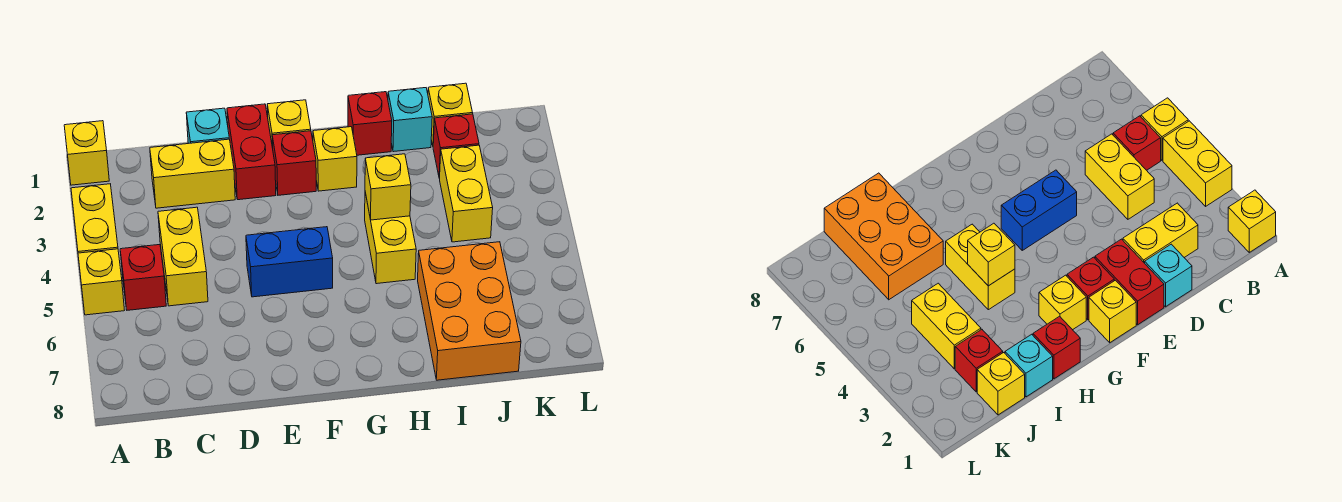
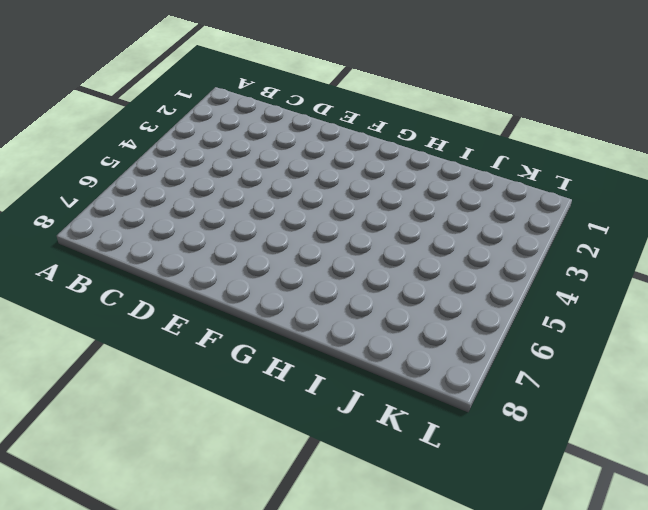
none -> yellow brick A1 level 1
none -> yellow brick A3:A4 level 1
none -> yellow brick A5 level 1

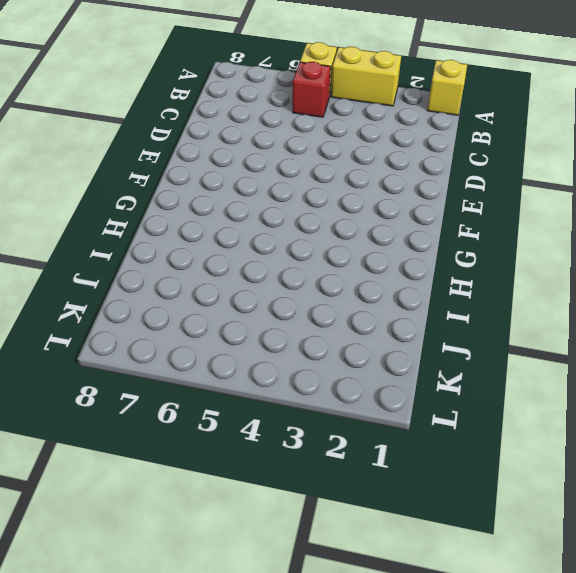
none -> yellow brick C2:D2 level 1
none -> yellow brick C4:C5 level 1
none -> cyan brick D1 level 1

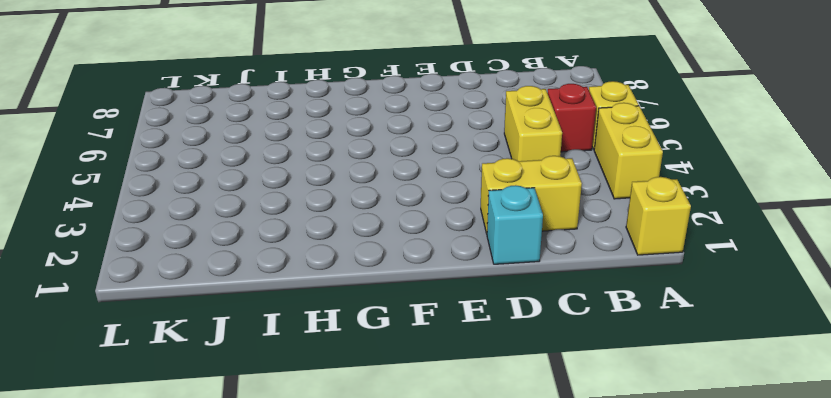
none -> red brick E1:E2 level 1
none -> blue brick E5:F5 level 1
none -> yellow brick F1 level 1

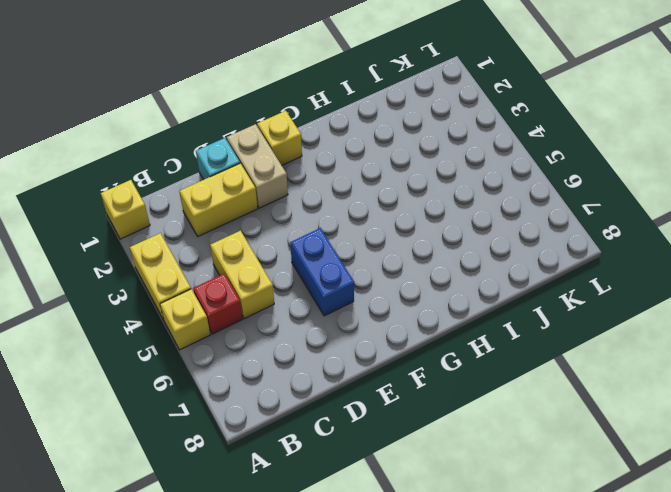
tan brick E1:E2 level 1 -> red brick E1:E2 level 1
blue brick E5:E6 level 1 -> blue brick E5:F5 level 1
none -> red brick F2 level 1
none -> yellow brick G2 level 1
none -> red brick H1 level 1

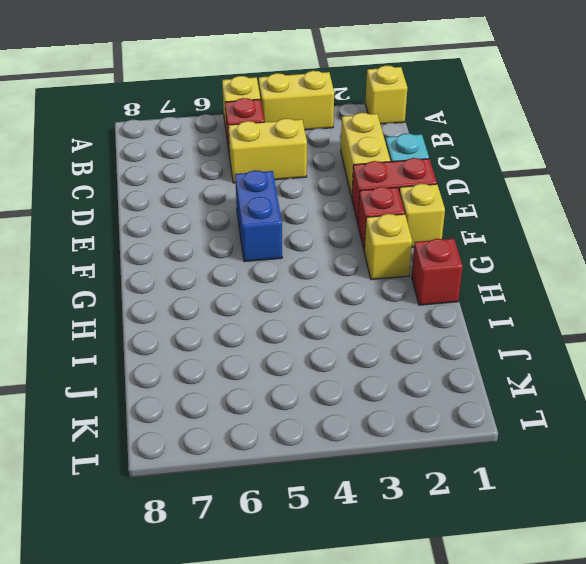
none -> yellow brick H4:H5 level 1
none -> cyan brick I1 level 1
none -> orange brick I6:J8 level 1

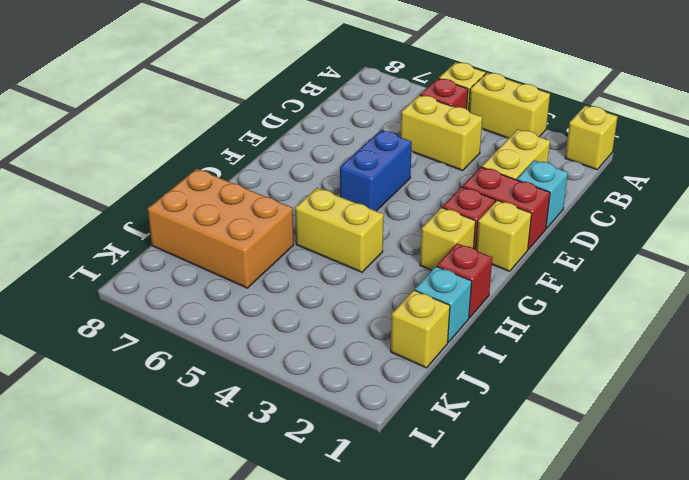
none -> red brick J2 level 1
none -> yellow brick J3:J4 level 1
none -> yellow brick H4 level 2

